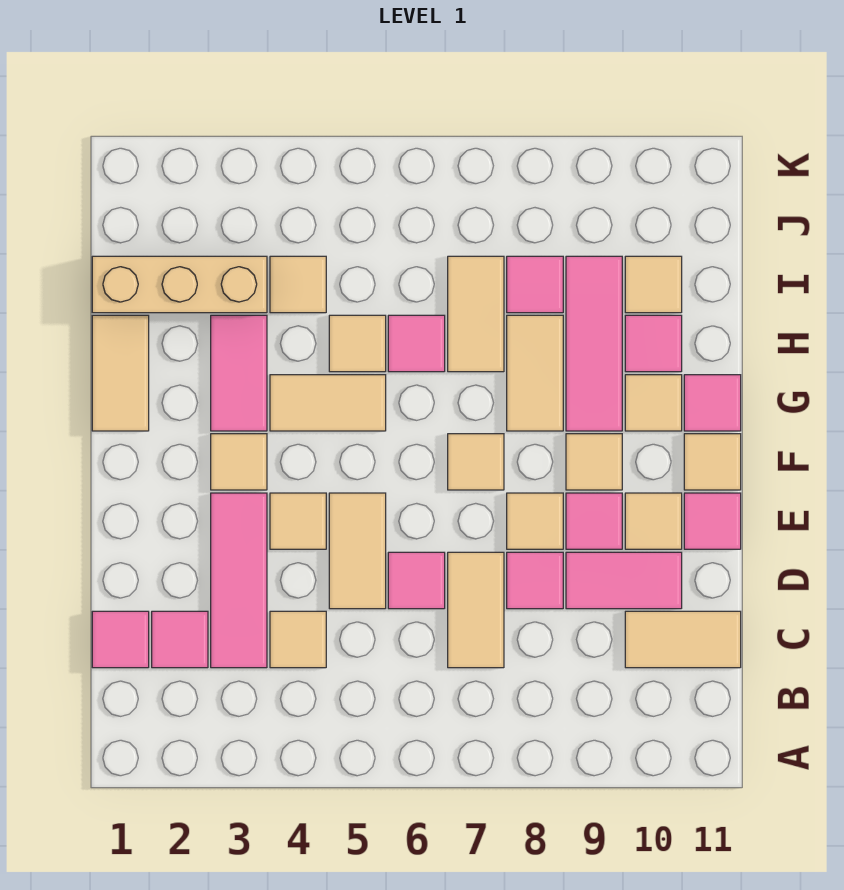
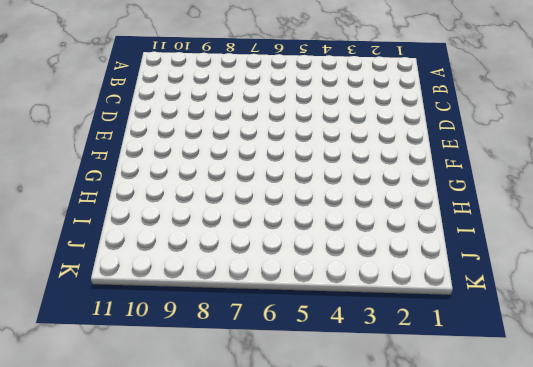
none -> pink tile C1 level 1
none -> pink tile C2 level 1
none -> pink tile C3:E3 level 1
none -> tan tile C4 level 1

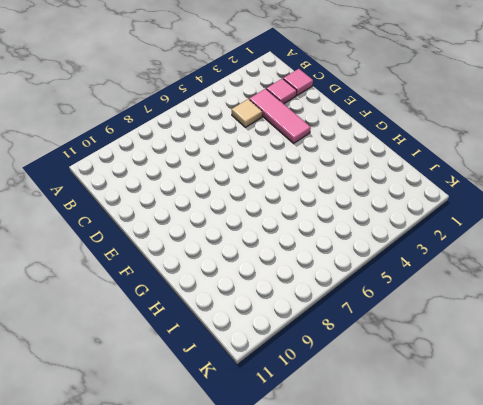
none -> tan tile C7:D7 level 1
none -> tan tile C10:C11 level 1
none -> tan tile D5:E5 level 1
none -> pink tile D6 level 1

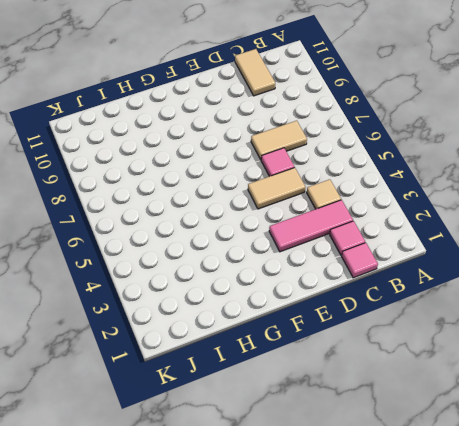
none -> pink tile D8 level 1
none -> pink tile D9:D10 level 1
none -> tan tile E4 level 1
none -> tan tile E8 level 1

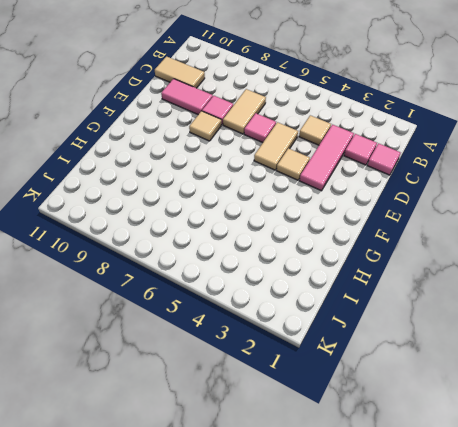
none -> pink tile E9 level 1
none -> tan tile E10 level 1
none -> pink tile E11 level 1
none -> tan tile F3 level 1

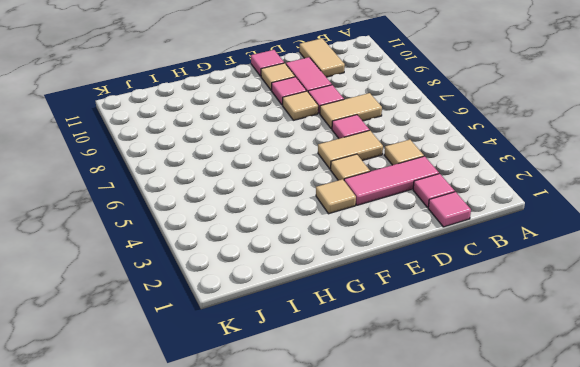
none -> tan tile F7 level 1
none -> tan tile F9 level 1
none -> tan tile F11 level 1
none -> tan tile G1:H1 level 1

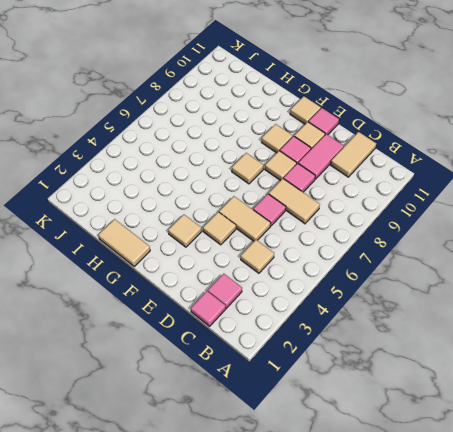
none -> pink tile C3:E3 level 1
none -> pink tile G3:H3 level 1
none -> tan tile G4:G5 level 1
none -> tan tile G8:H8 level 1

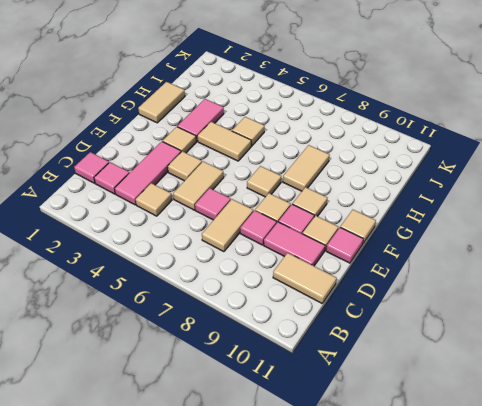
none -> pink tile G9:I9 level 1
none -> tan tile G10 level 1
none -> pink tile G11 level 1
none -> pink tile H6 level 1

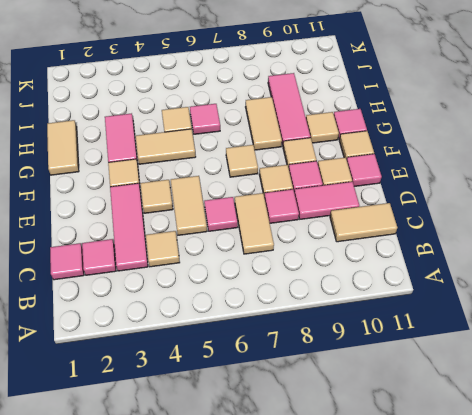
none -> tan tile H7:I7 level 1
none -> pink tile H10 level 1
none -> tan brick I1:I3 level 1
none -> tan tile I4 level 1

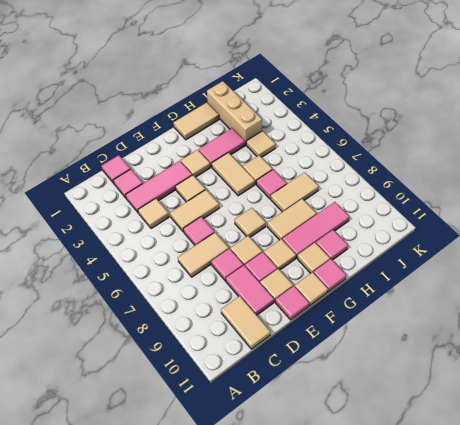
none -> pink tile I8 level 1
none -> tan tile I10 level 1

